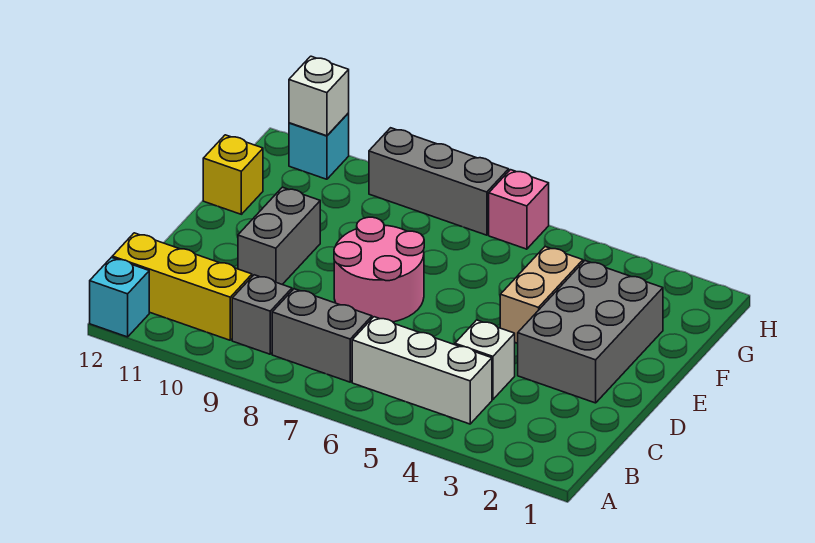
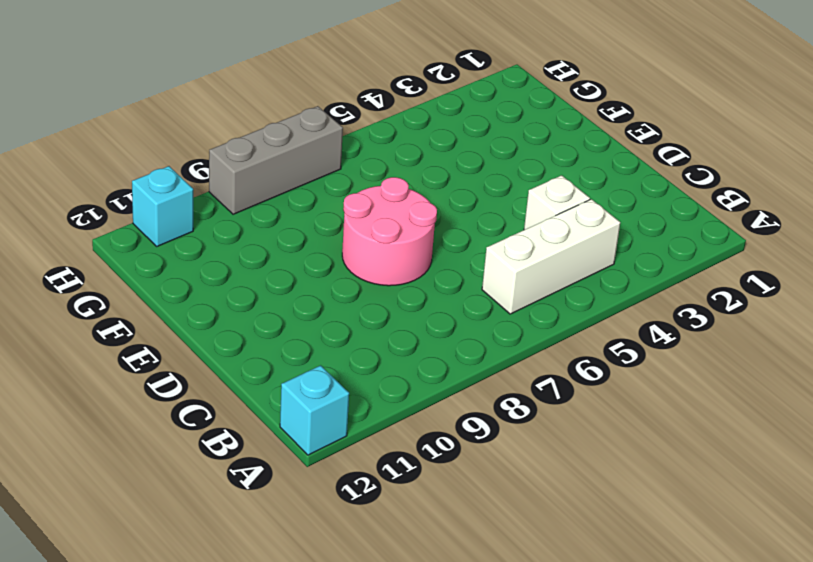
none -> grey brick B7:B8 level 1
none -> grey brick B9 level 1
none -> yellow brick B10:B12 level 1

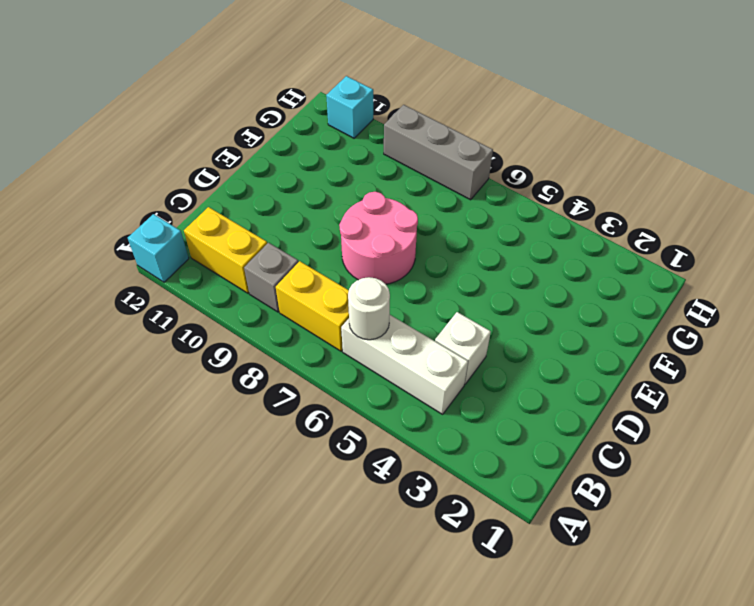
white round brick B6 level 2 -> none
yellow brick B7:B8 level 1 -> grey brick B7:B8 level 1
yellow brick B10:B11 level 1 -> yellow brick B10:B12 level 1
none -> grey brick D2:F3 level 1
none -> grey brick D10:E10 level 1
none -> tan brick E4:F4 level 1

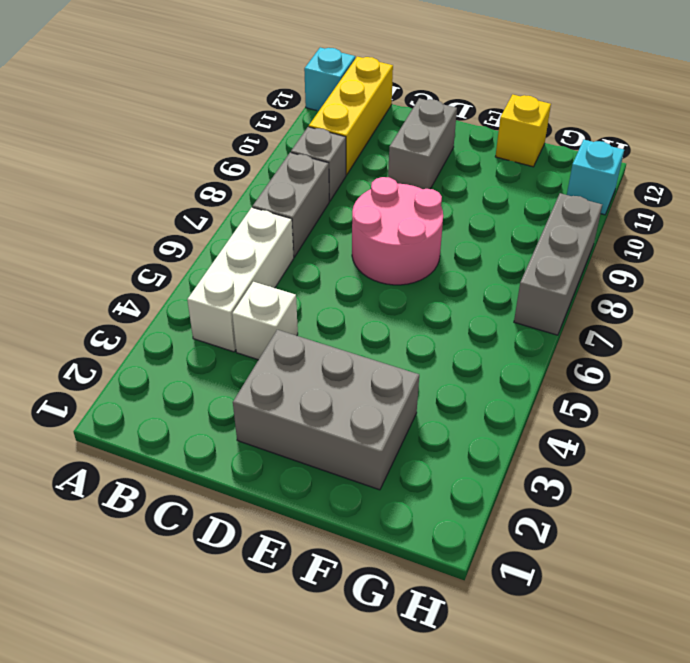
grey brick D10:D11 level 1 -> grey brick D10:E10 level 1
none -> tan brick E4:F4 level 1
none -> pink brick H6 level 1
none -> white brick H11 level 2

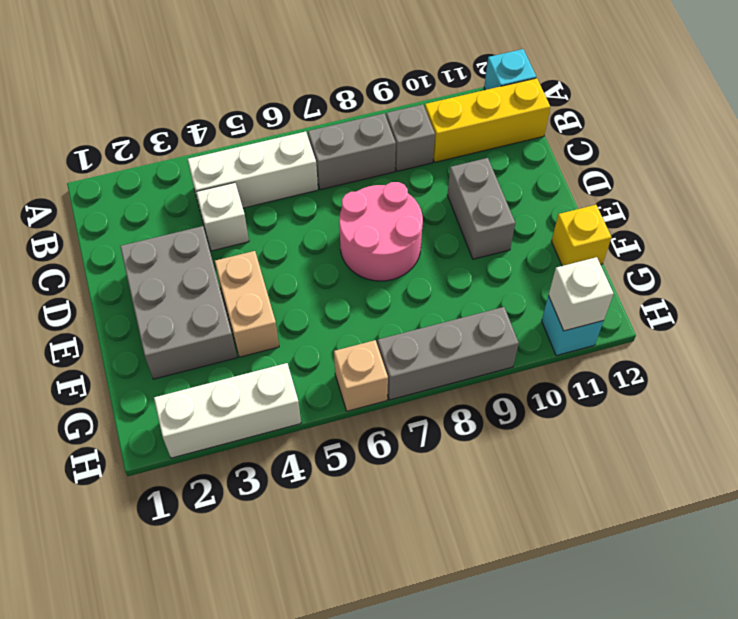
white brick H2:H4 level 1 -> none
tan brick H6 level 1 -> pink brick H6 level 1

